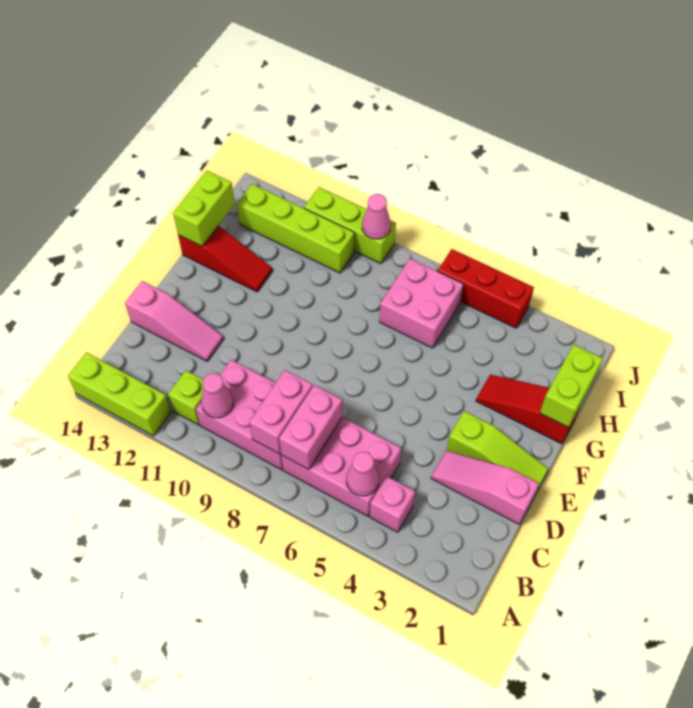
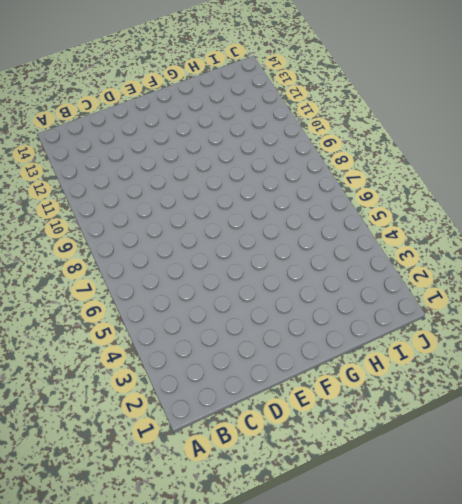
none -> lime brick A12:A14 level 1
none -> pink brick B4 level 1
none -> pink brick B5:C7 level 1

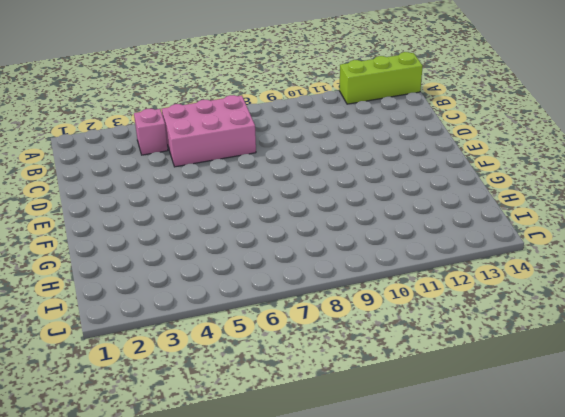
none -> pink brick B8:C10 level 1
none -> lime brick B11 level 1
none -> pink slope D1:D3 level 1 top 1

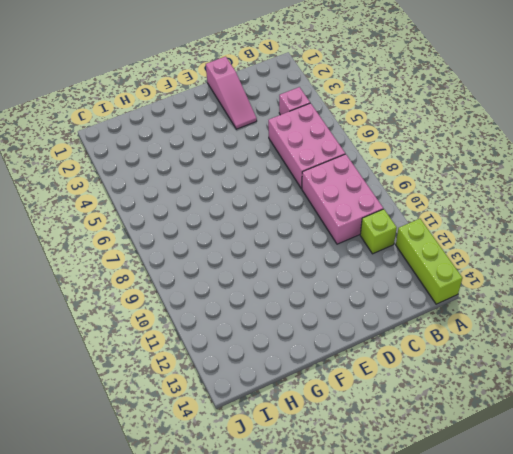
none -> pink slope D12:D14 level 1 top 14
none -> lime slope E1:E3 level 1 top 3
none -> red slope G1:G3 level 1 top 1

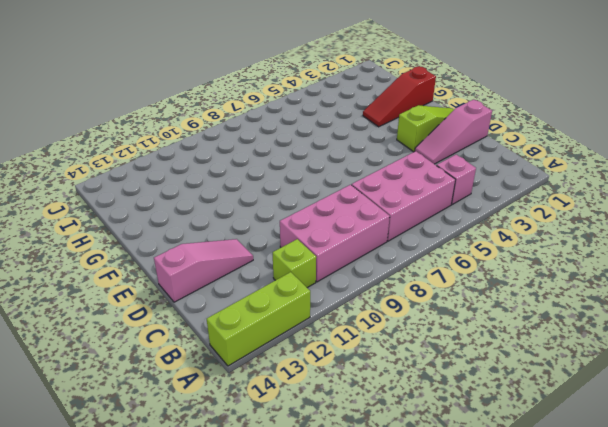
none -> red slope G12:G14 level 1 top 14
none -> pink brick H6:I7 level 1
none -> lime brick I10:I13 level 1

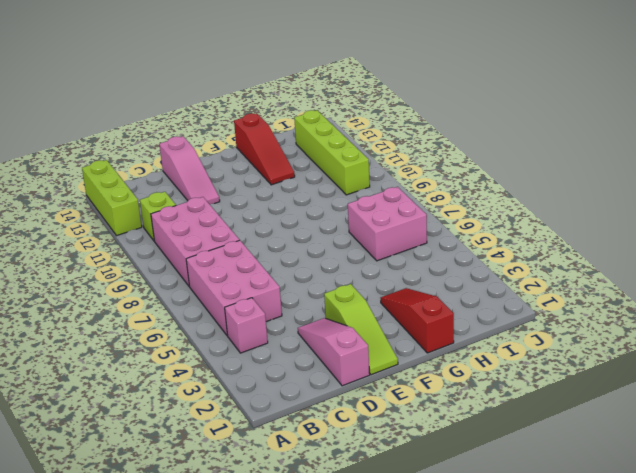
none -> red brick J4:J6 level 1
none -> lime brick J9:J11 level 1
none -> pink cone B5 level 2

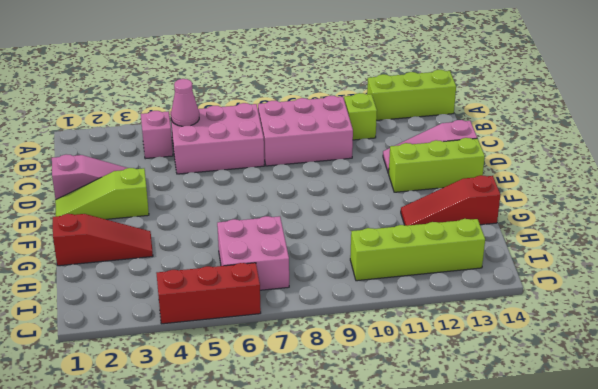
lime brick E12:E14 level 1 -> lime brick J9:J11 level 1
none -> pink brick B7:C7 level 2
none -> pink brick B8:C8 level 2
none -> pink cone B10 level 2

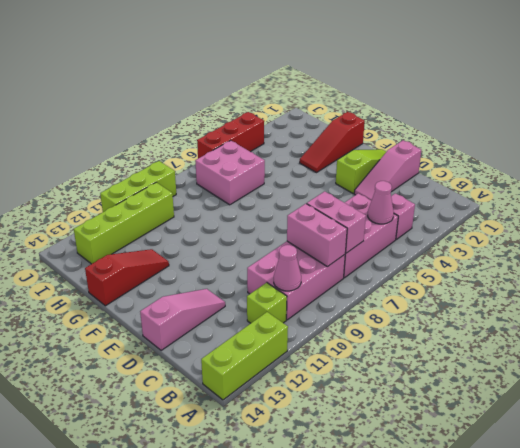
none -> lime brick G1:H1 level 2
none -> lime brick G14:H14 level 2
none -> pink cone J9 level 2

